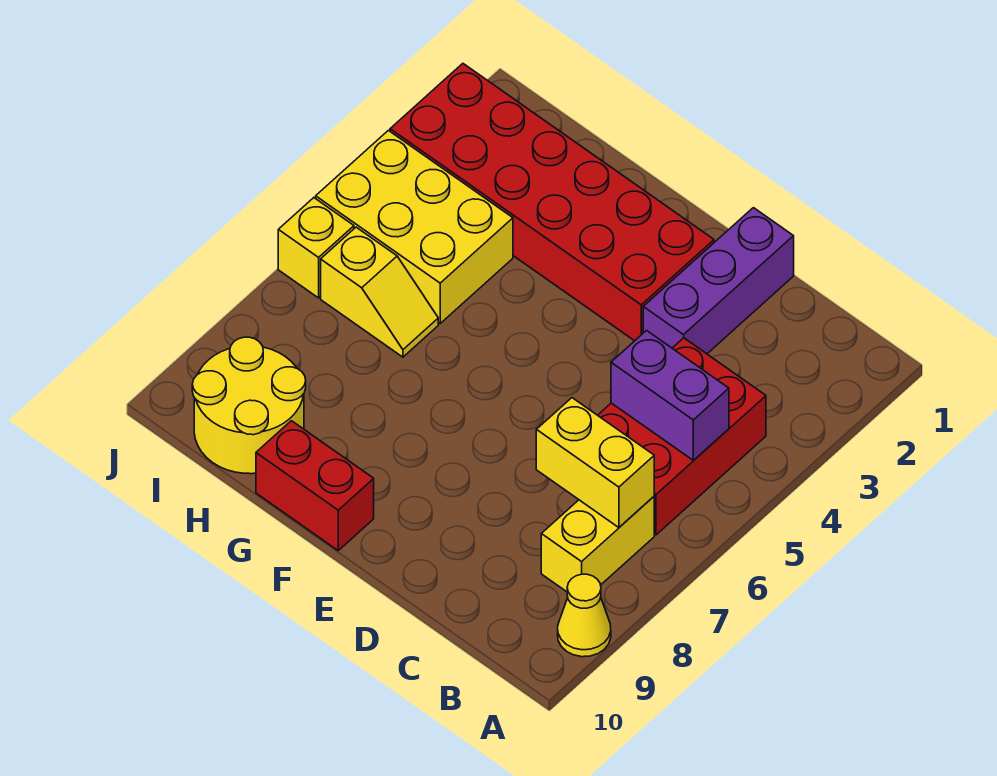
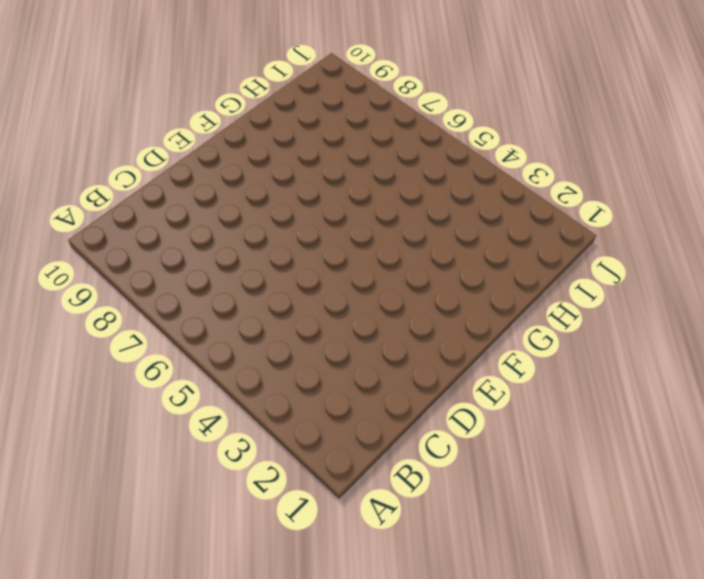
none -> yellow cone A9 level 1
none -> red brick B4:C6 level 1
none -> yellow brick B7:B8 level 1

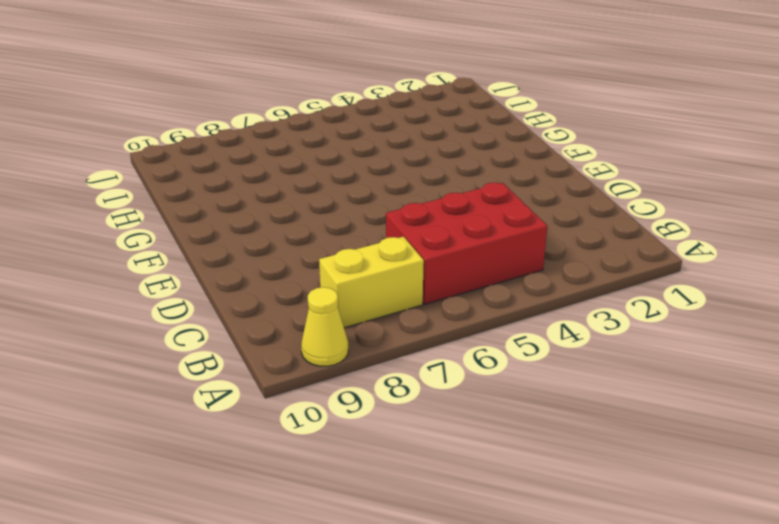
none -> purple brick D1:D3 level 1
none -> red brick E2:J3 level 1
none -> red brick F10:G10 level 1

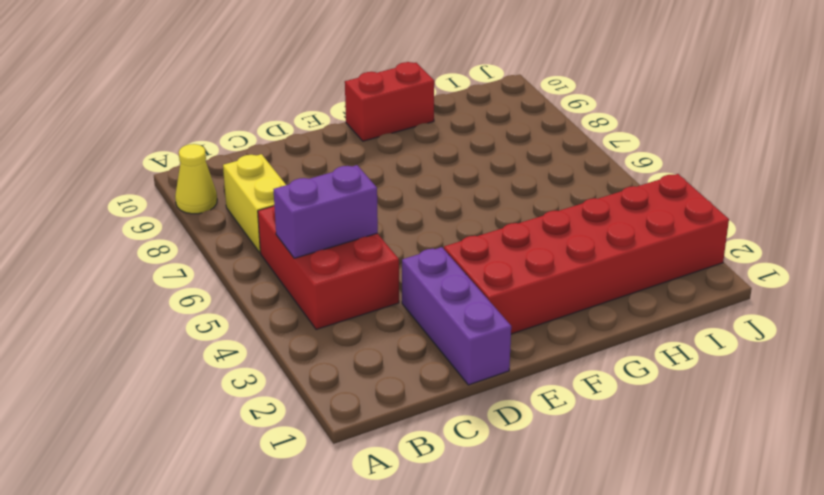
none -> yellow brick H4:J5 level 1
none -> yellow slope H6:I6 level 1 top I
none -> yellow round brick H9:I10 level 1

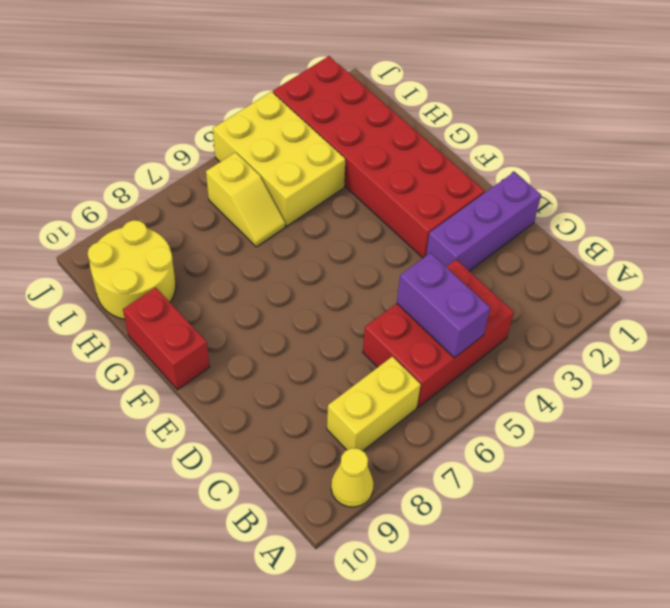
none -> yellow brick J6 level 1
none -> yellow brick B7:C7 level 2

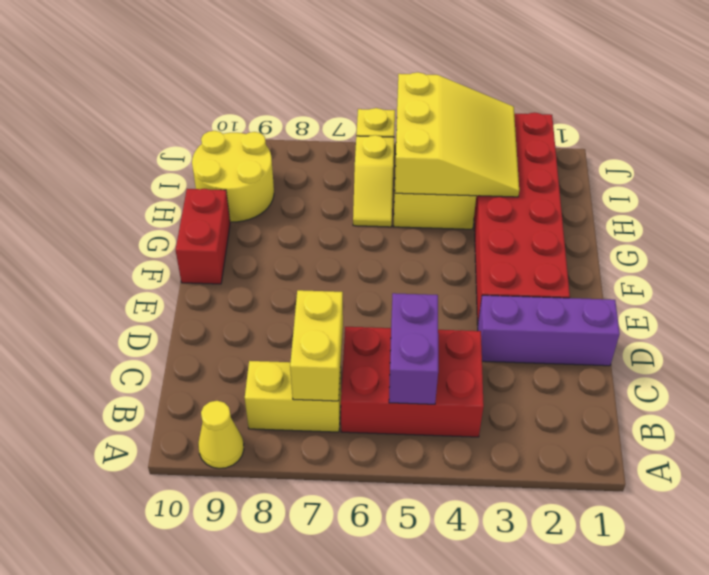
yellow slope H3:J5 level 2 top 5 -> none

